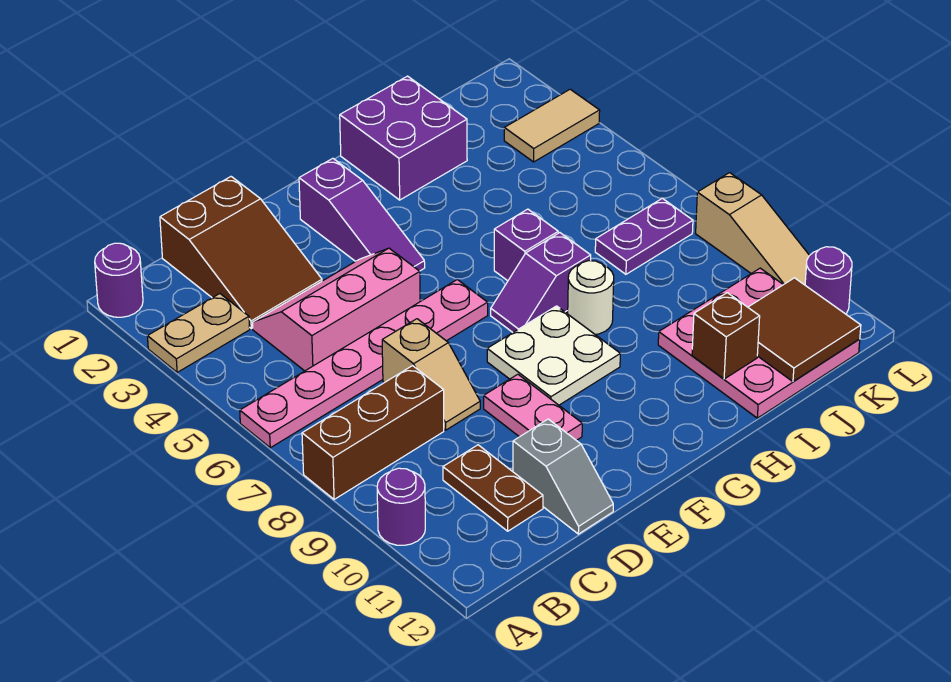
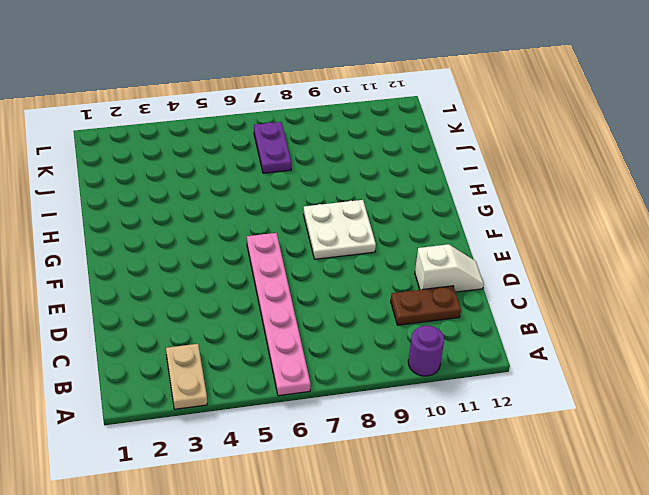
white slope D11:D12 level 1 top 11 -> grey slope D11:D12 level 1 top 11
none -> purple round brick A1 level 1
none -> brown brick A8:C8 level 1
none -> brown slope C1:D3 level 1 top 1

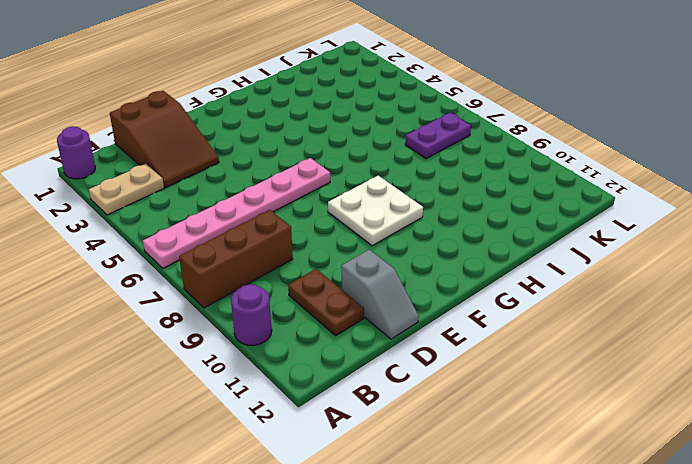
none -> pink slope C4:E5 level 1 top 5
none -> tan slope D7:D8 level 1 top 7
none -> pink plate E9:E10 level 1

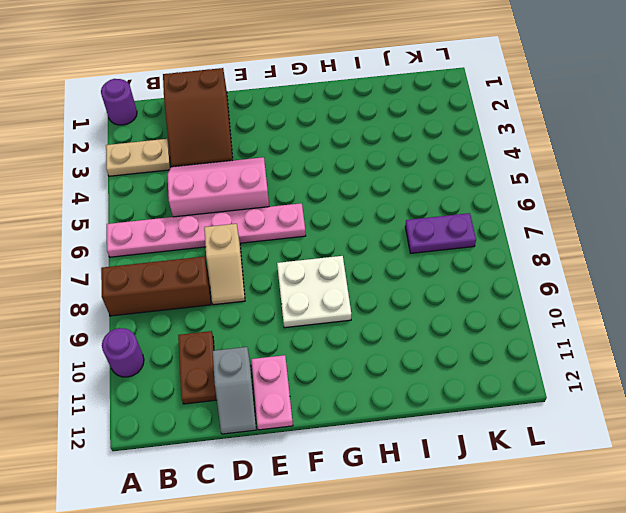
pink plate E11:E12 level 1 -> pink plate E9:E10 level 1
none -> purple slope F2:F4 level 1 top 2
none -> purple slope G7:H7 level 1 top H
none -> purple brick H1:I2 level 1

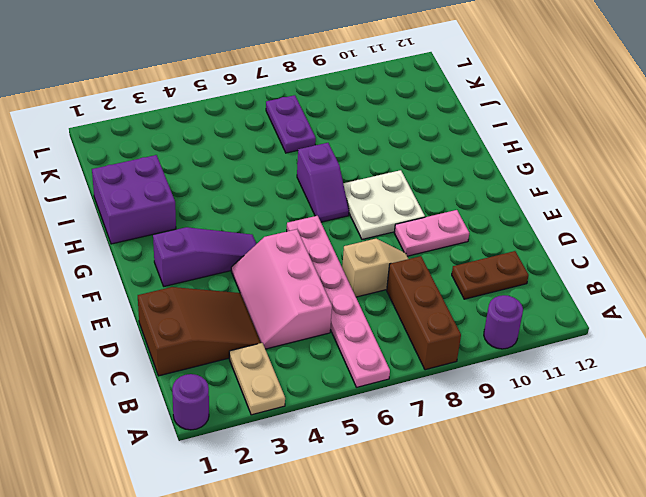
none -> grey slope D11:D12 level 1 top 11
none -> purple brick H6 level 1
none -> white round brick H8 level 1

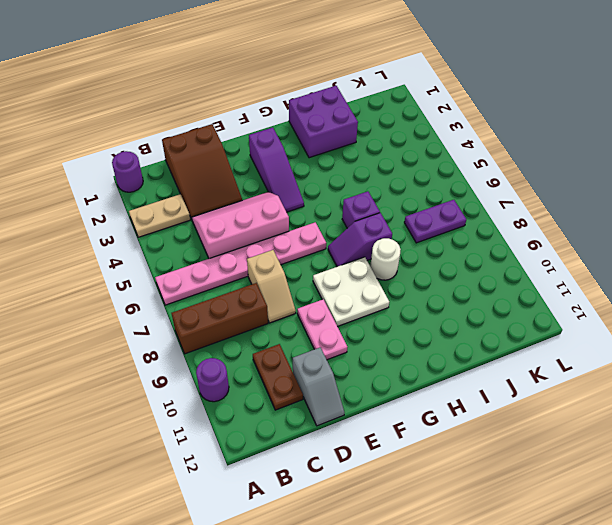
none -> pink plate I10:K12 level 1
none -> tan tile K3:L3 level 1
none -> tan slope L8:L10 level 1 top 8

